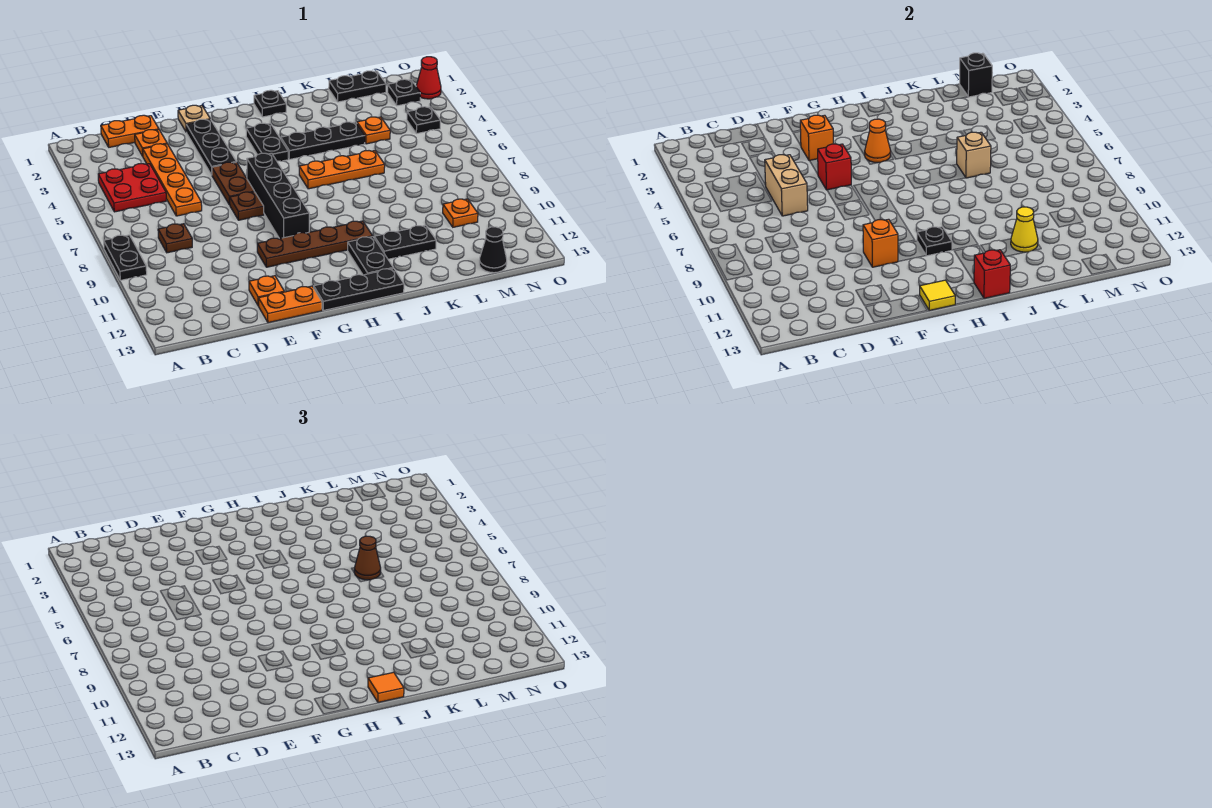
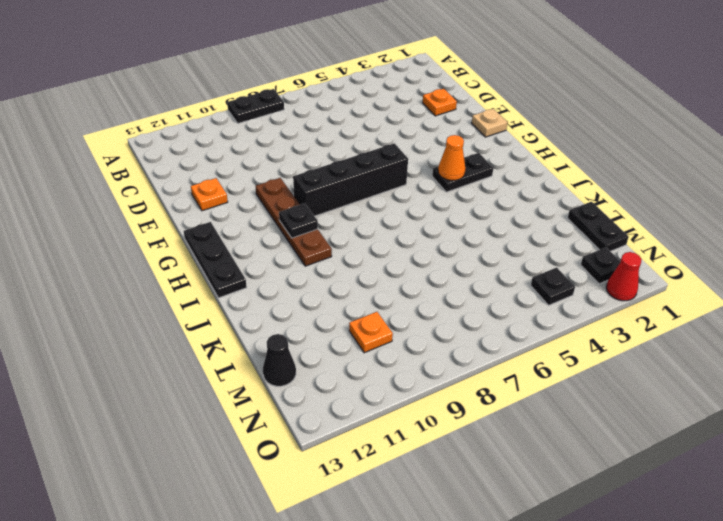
none -> red plate B4:C5 level 1
none -> orange plate C1:D1 level 1
none -> brown plate C8 level 1
none -> orange plate D3:D6 level 1

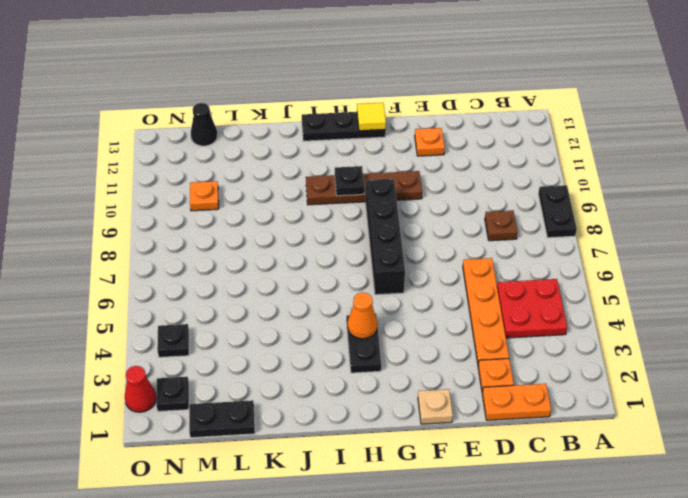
none -> orange plate E13:F13 level 1
none -> black plate F2:F4 level 1
none -> brown plate F5:F6 level 1
none -> brown plate F7 level 1

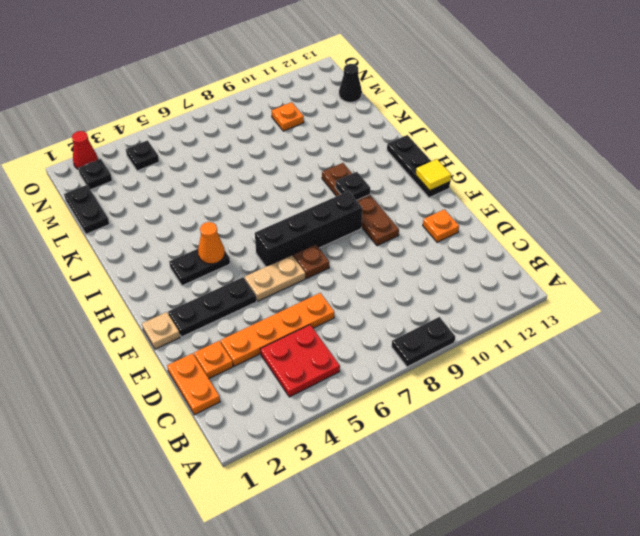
tan plate F5:F6 level 1 -> brown plate F5:F6 level 1
none -> brown plate C8 level 1
none -> orange plate E13:F13 level 1
none -> black plate I1 level 1
none -> black plate I4:K4 level 1

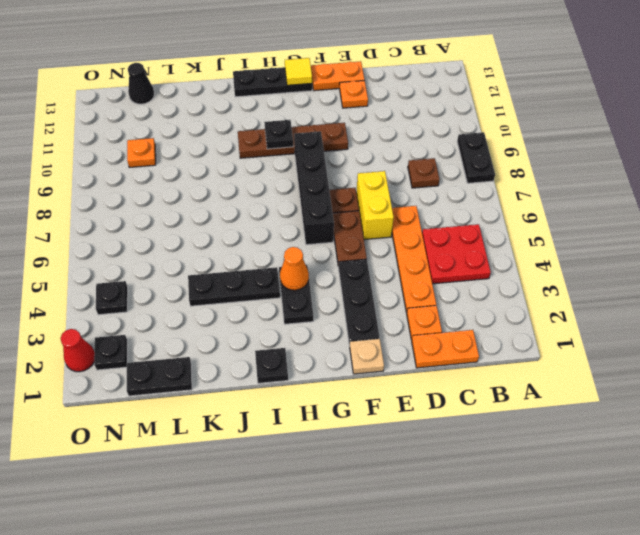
yellow brick E6:E7 level 1 -> none
none -> orange plate I6:K6 level 1
none -> black plate I11:I12 level 1
none -> black plate J11:K11 level 1
none -> orange plate L4 level 1

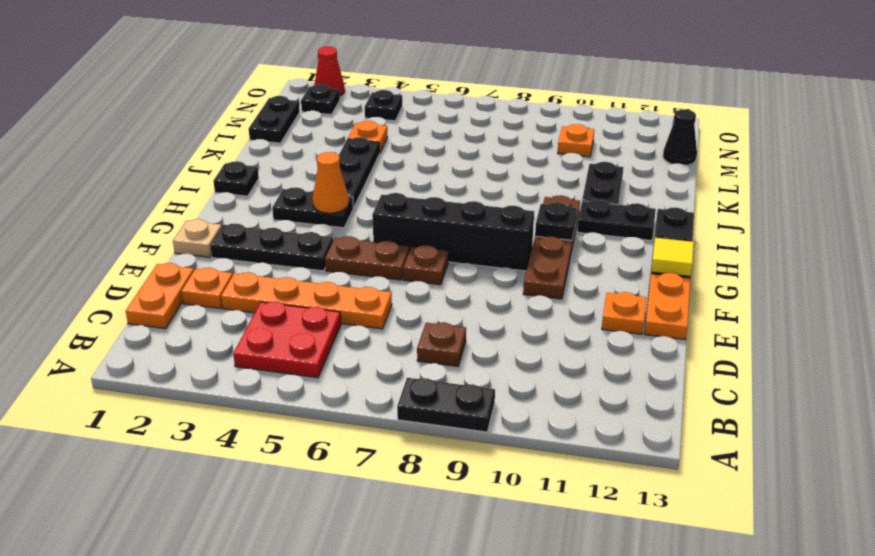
none -> orange plate I6:K6 level 1
none -> tan brick D5:D6 level 2
none -> orange brick F3 level 2
none -> red brick F5 level 2

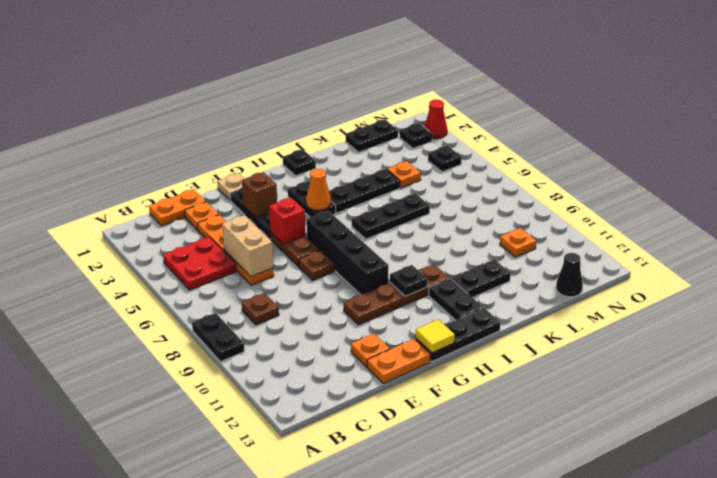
brown brick F3 level 2 -> orange brick F3 level 2
black plate I6:K6 level 1 -> orange plate I6:K6 level 1
none -> orange brick F10 level 2
none -> red brick I13 level 2
none -> tan brick K6 level 2
none -> yellow cone K11 level 2

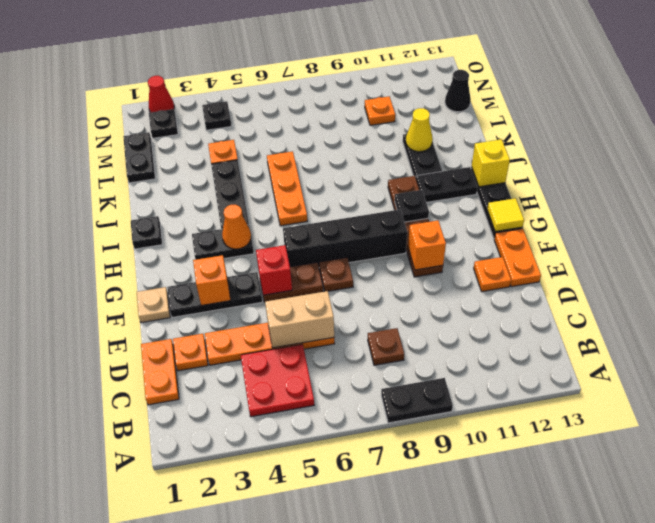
yellow brick I13 level 2 -> red brick I13 level 2
none -> tan brick K6 level 2
none -> black brick M1 level 2
none -> orange tile I13 level 3
none -> brown cone K6 level 3

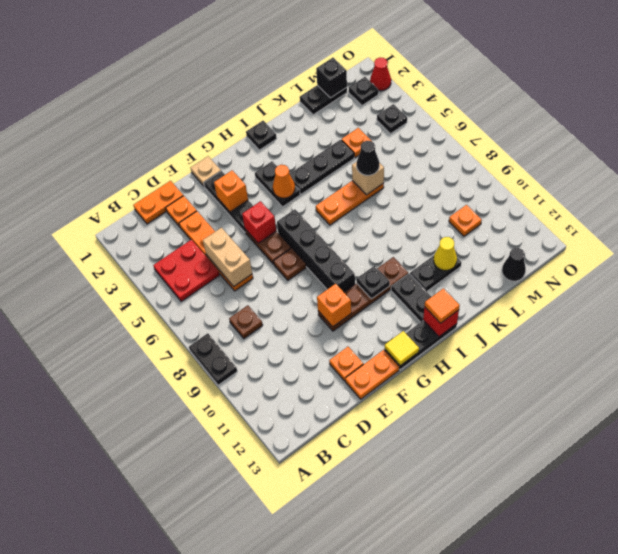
black cone K6 level 3 -> brown cone K6 level 3

